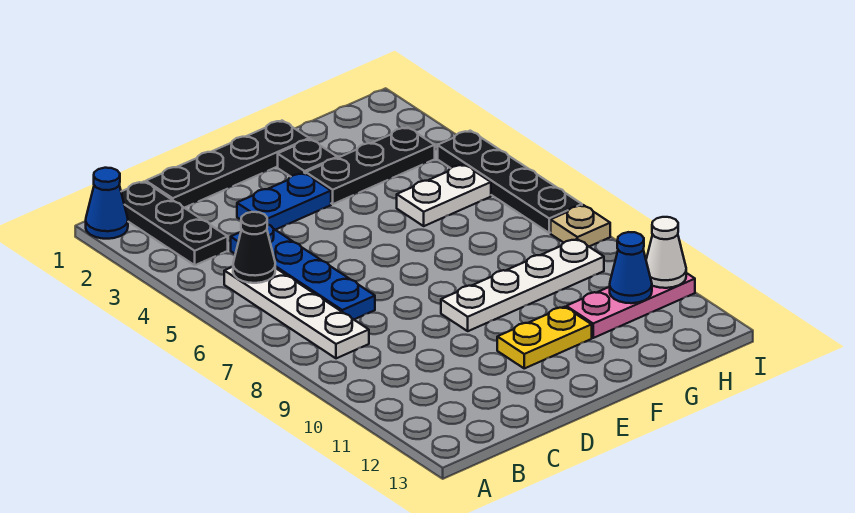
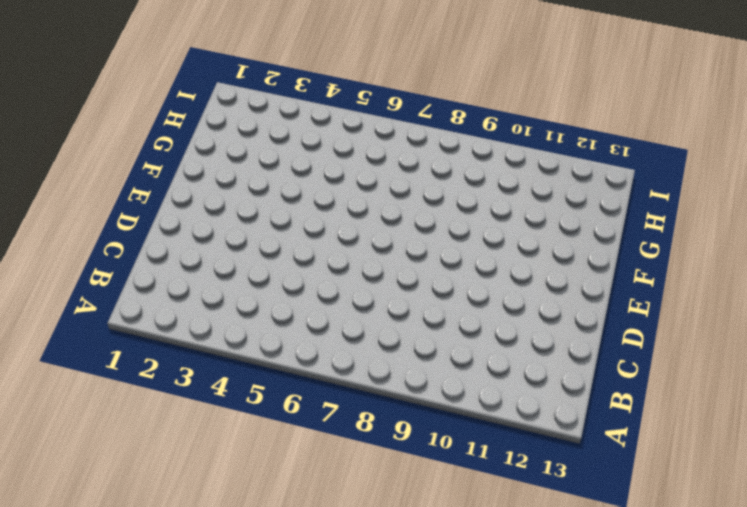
none -> blue cone A1 level 1
none -> black plate B1:B3 level 1
none -> white plate B5:B8 level 1

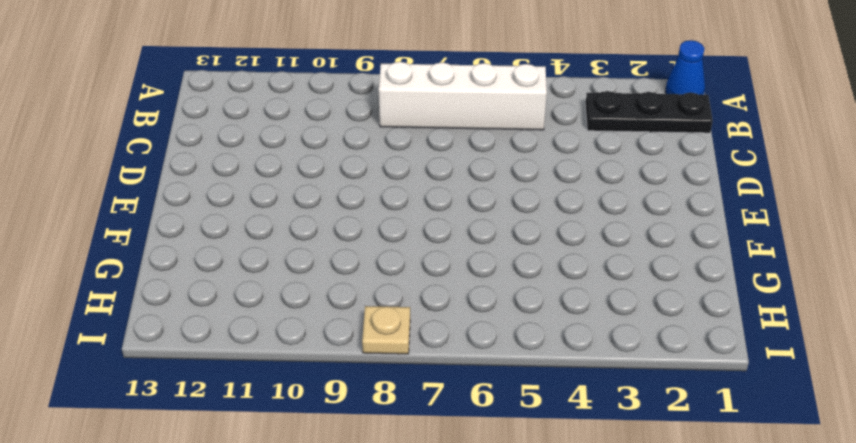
white brick B5:B8 level 1 -> white plate B5:B8 level 1
none -> black plate C1:F1 level 1
none -> blue plate C4:C7 level 1
none -> blue plate D3:E3 level 1

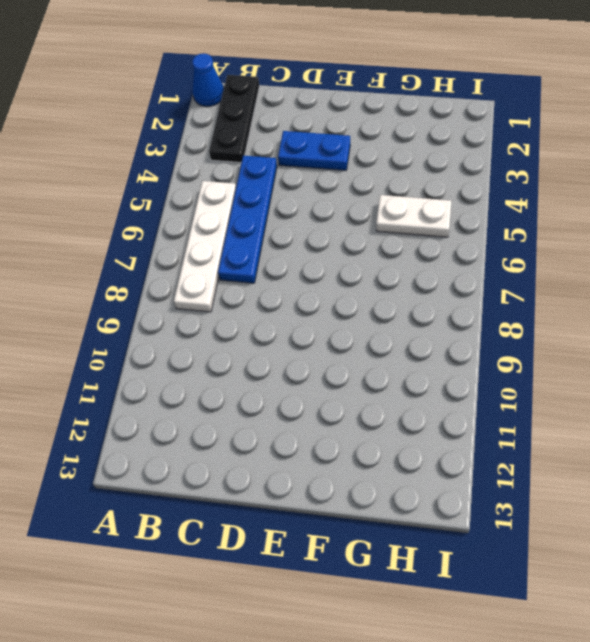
none -> black plate C1:F1 level 1
none -> white plate E9:H9 level 1
none -> yellow plate E11:F11 level 1

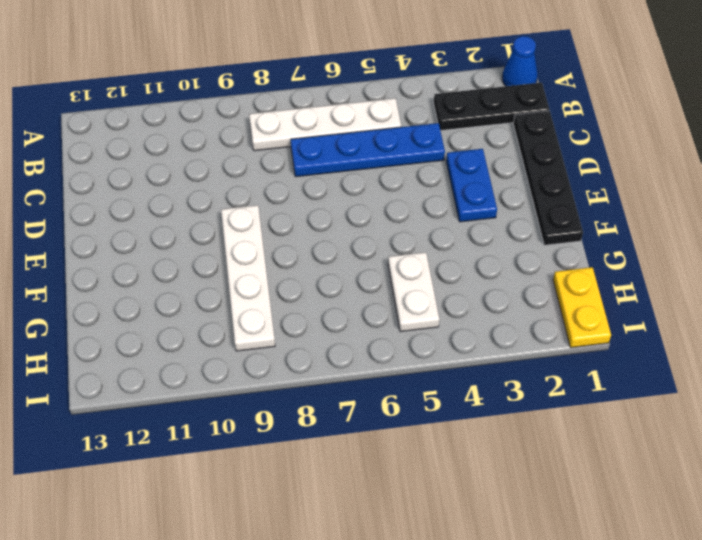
yellow plate H1:I1 level 1 -> yellow plate E11:F11 level 1
none -> black plate F2 level 1
none -> black plate F3:H3 level 1
none -> pink plate G11:I11 level 1

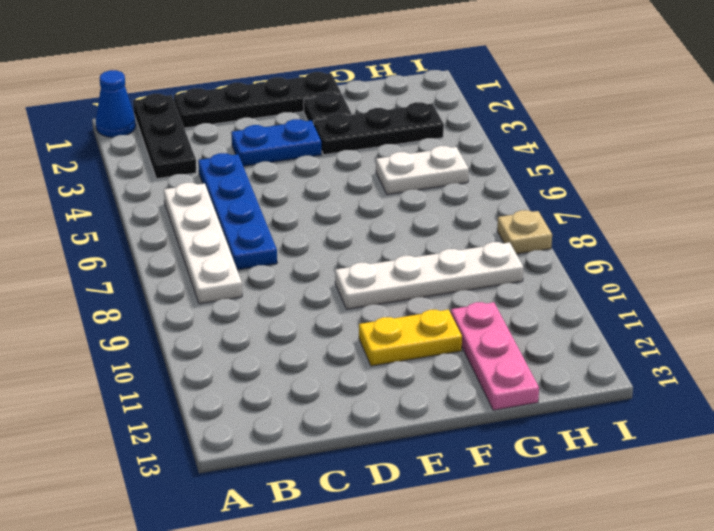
pink plate G11:G13 level 1 -> pink plate G11:I11 level 1
none -> black plate I4:I7 level 1
none -> black cone B5 level 2
none -> blue cone H11 level 2

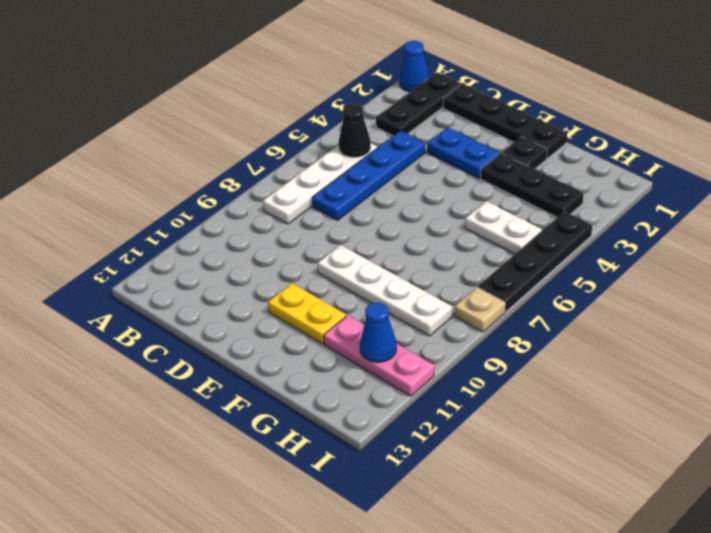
none -> white cone I11 level 2

